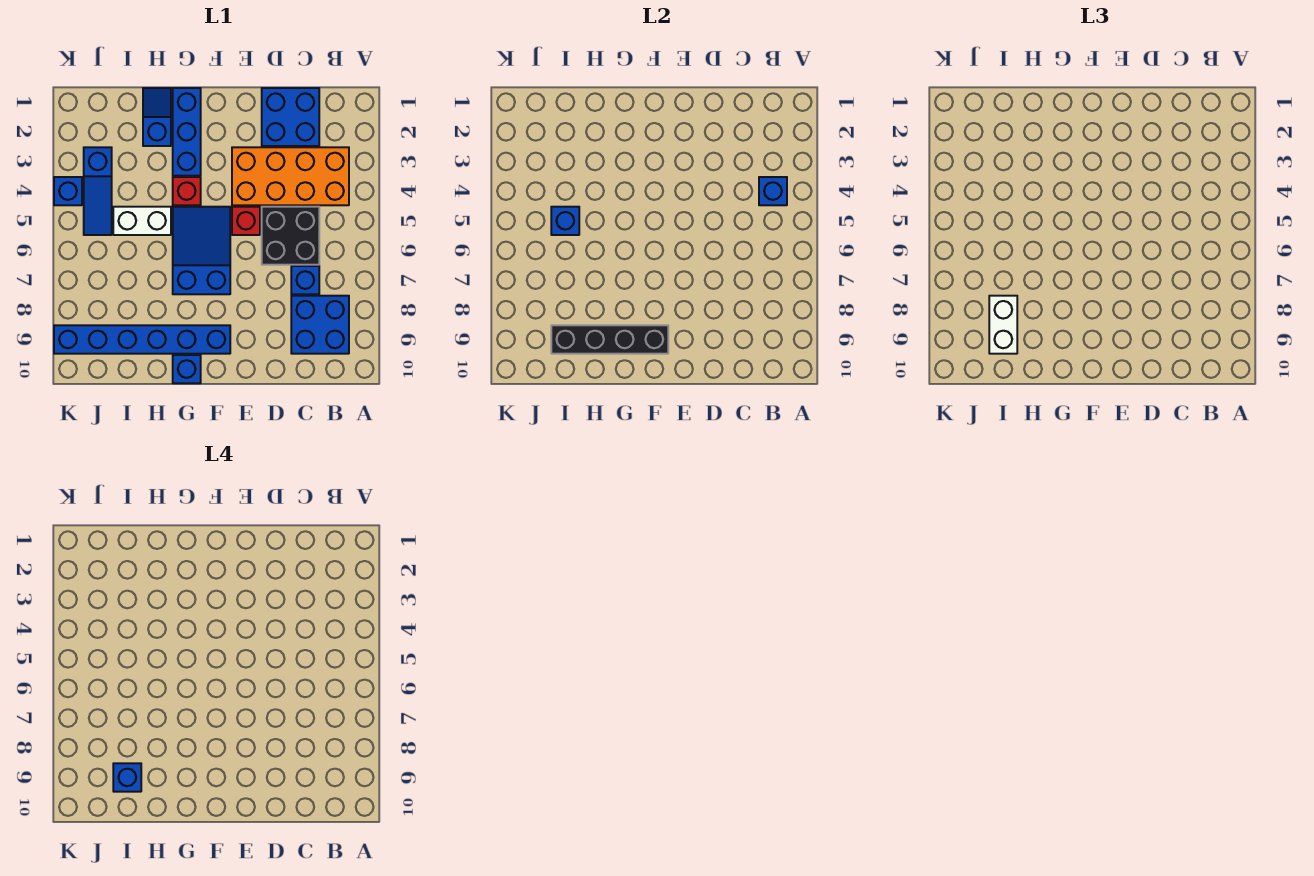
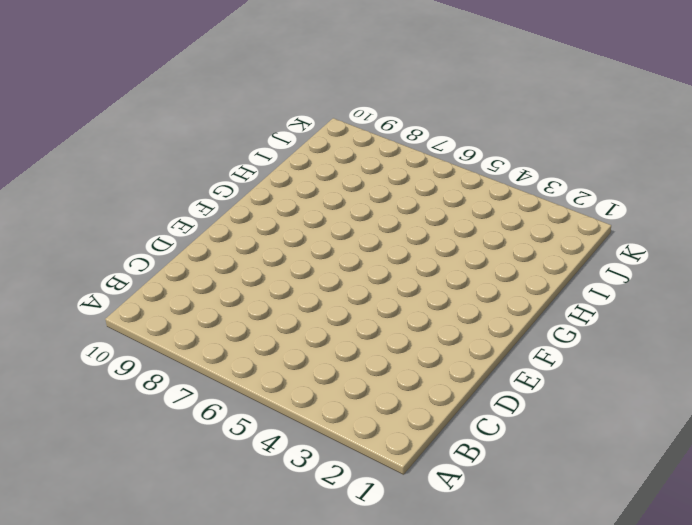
none -> orange brick B3:E4 level 1
none -> blue brick B8:C9 level 1
none -> blue brick C1:D2 level 1

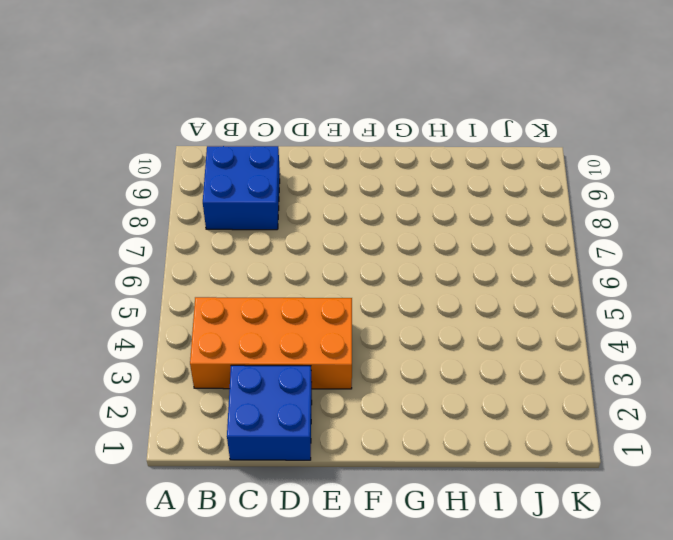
none -> black brick C5:D6 level 1
none -> blue brick C7 level 1
none -> red brick E5 level 1

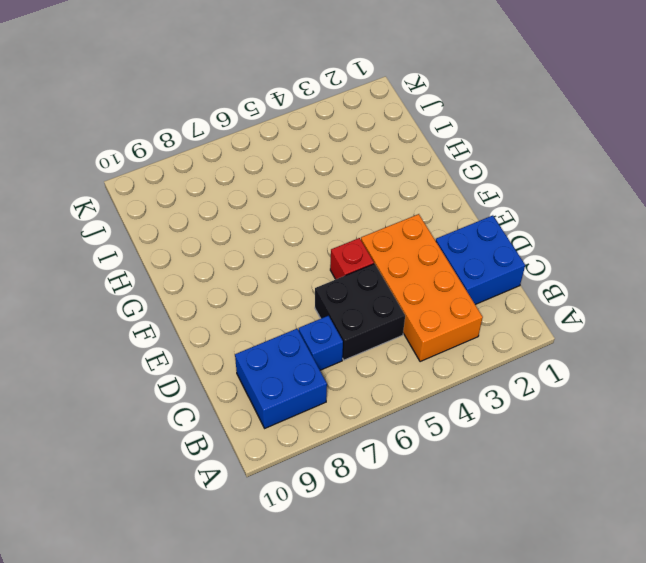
none -> blue slope F5:G7 level 1 top 7
none -> blue brick F9:K9 level 1
none -> blue brick G1:G3 level 1

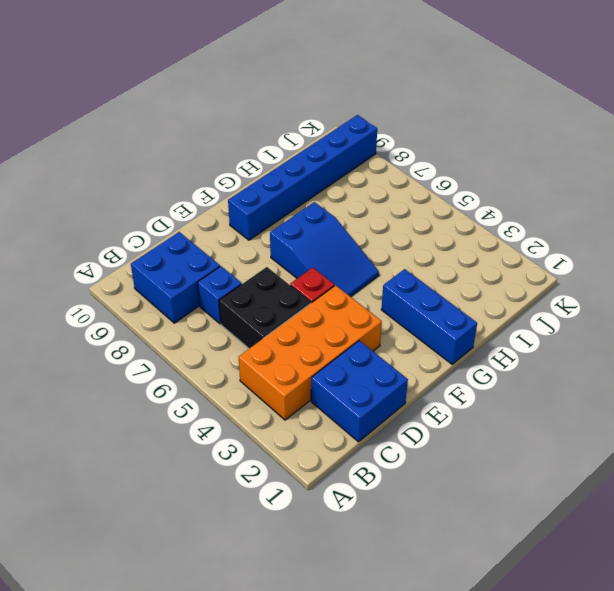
none -> red brick G4 level 1
none -> blue brick G10 level 1
none -> blue slope H1:H2 level 1 top 2

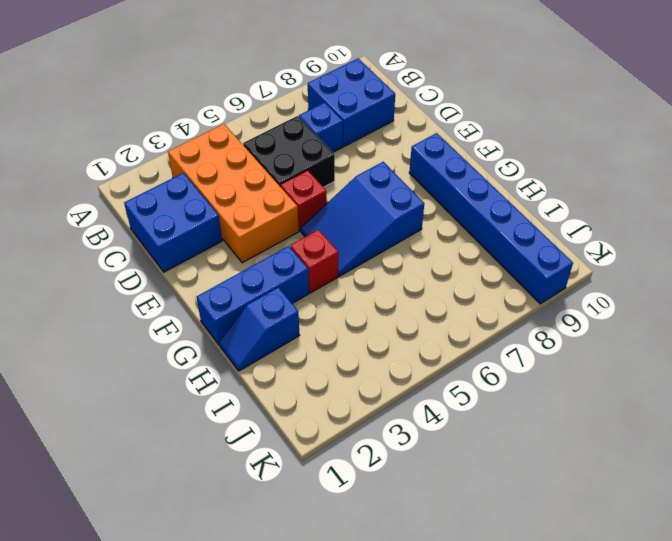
none -> blue brick G10 level 1
none -> white brick H5:I5 level 1
none -> blue slope J3:J5 level 1 top 3

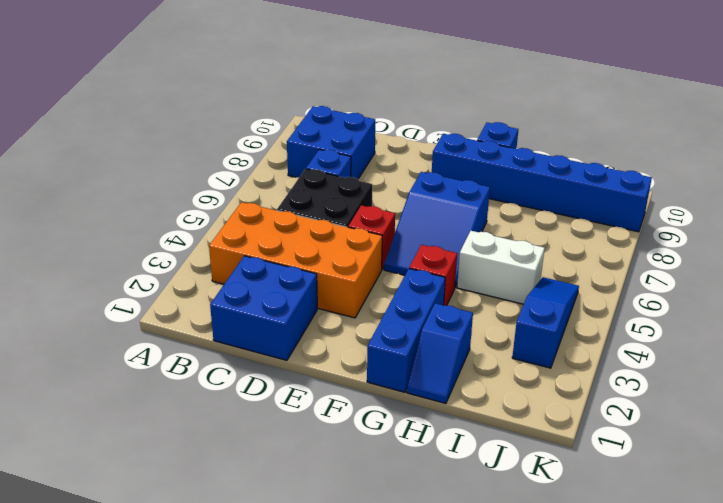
none -> blue brick K4 level 1
none -> blue brick B4 level 2
none -> black brick F9:I9 level 2

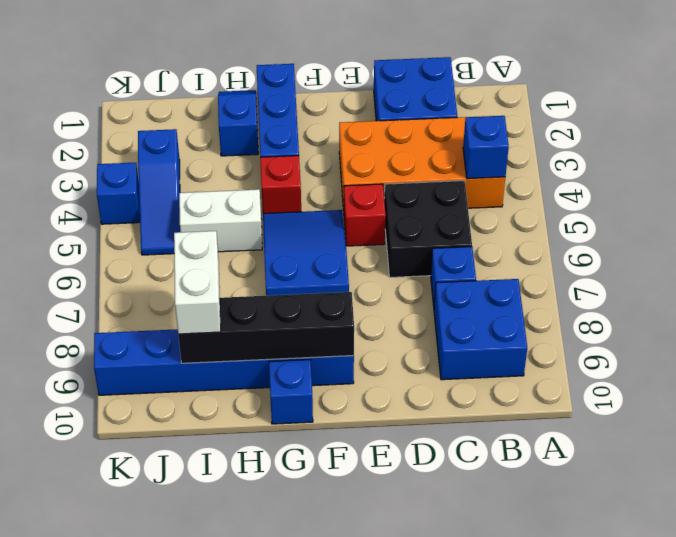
none -> blue brick I5 level 2
none -> blue brick I9 level 4

